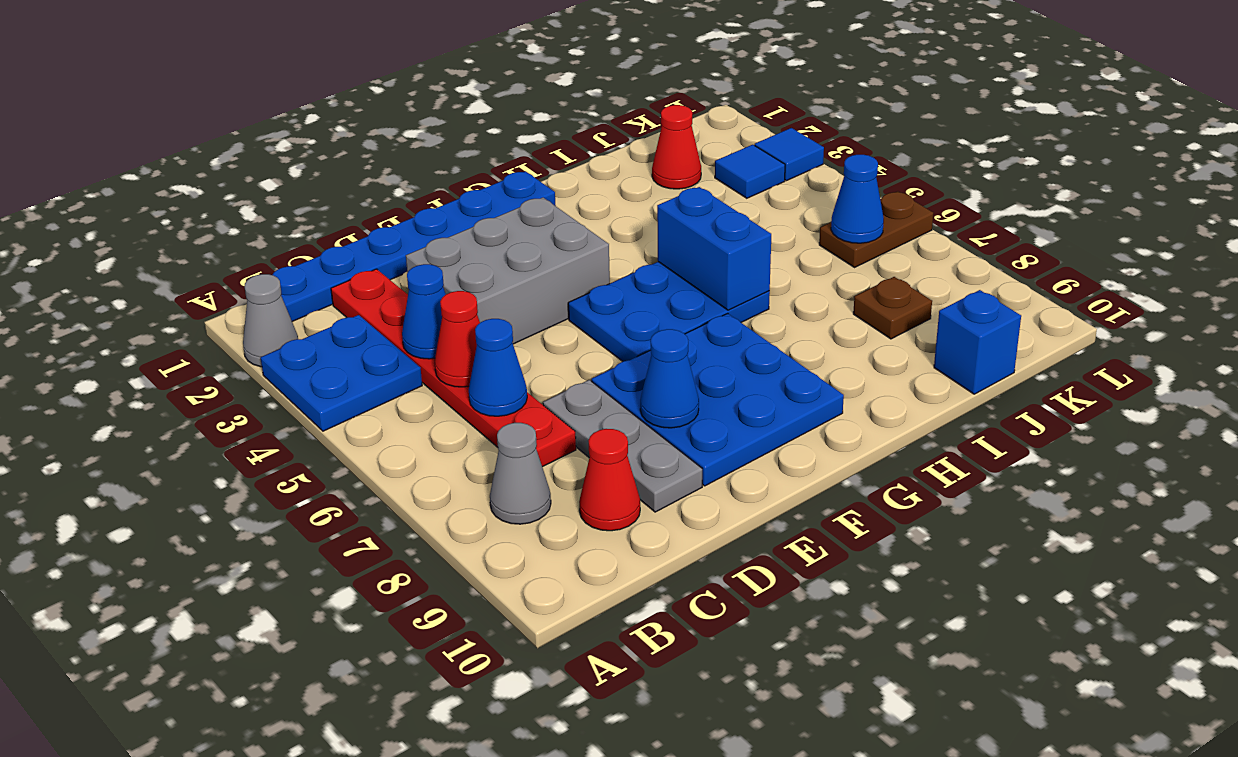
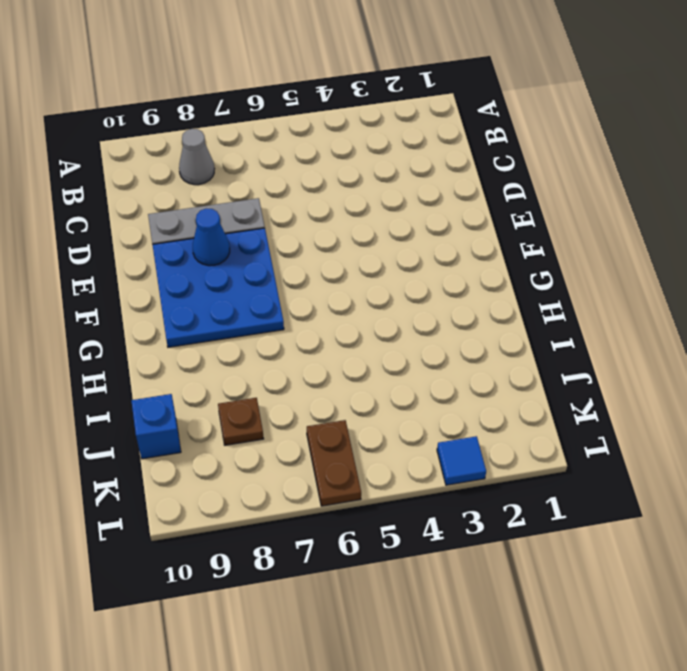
none -> grey cone A2 level 1
none -> blue plate A3:B4 level 1
none -> blue plate B1:G1 level 1

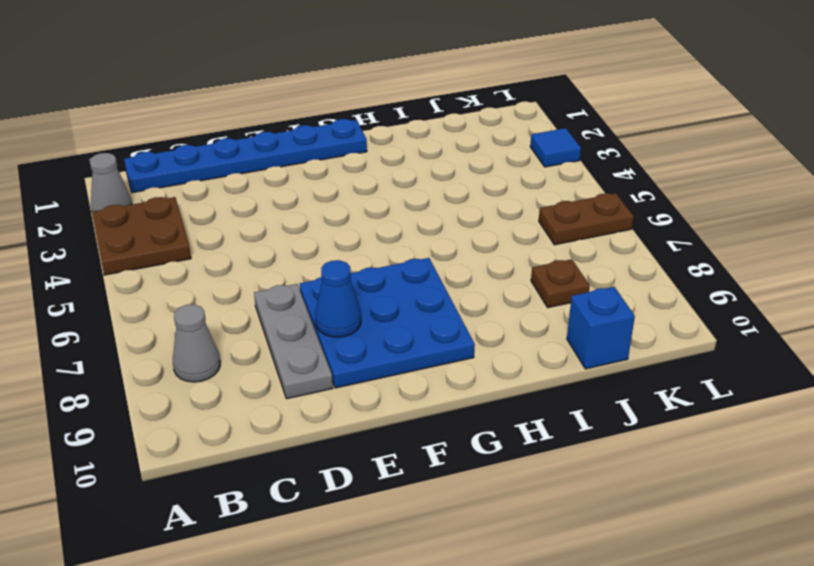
brown plate A3:B4 level 1 -> blue plate A3:B4 level 1
none -> red plate C2:C7 level 1
none -> red cone C9 level 1
none -> grey brick D3:F4 level 1

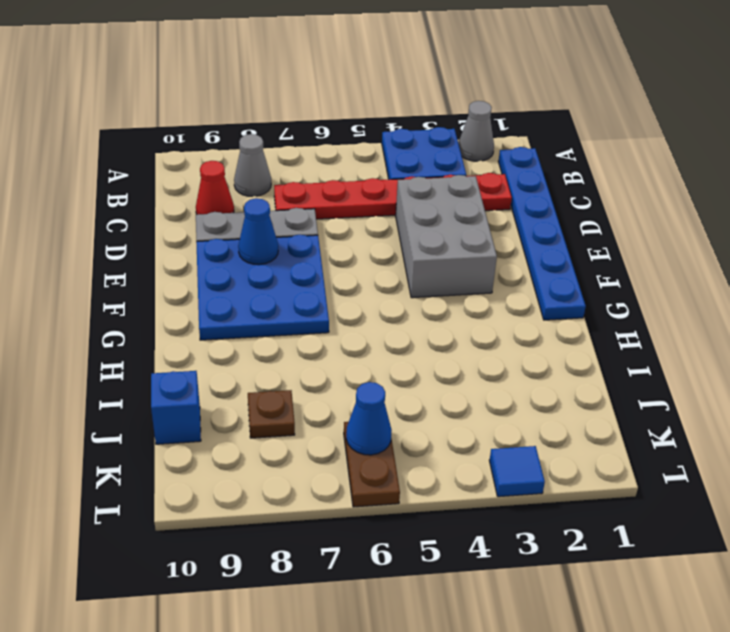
none -> blue plate F5:H6 level 1
none -> red cone J2 level 1
none -> blue tile K3 level 1

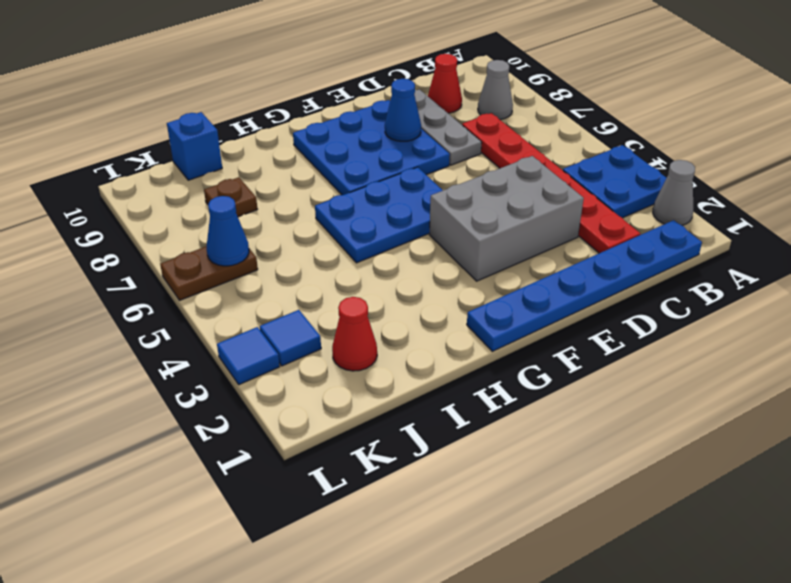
none -> blue cone C4 level 2
none -> red cone C5 level 2
none -> blue cone C6 level 2

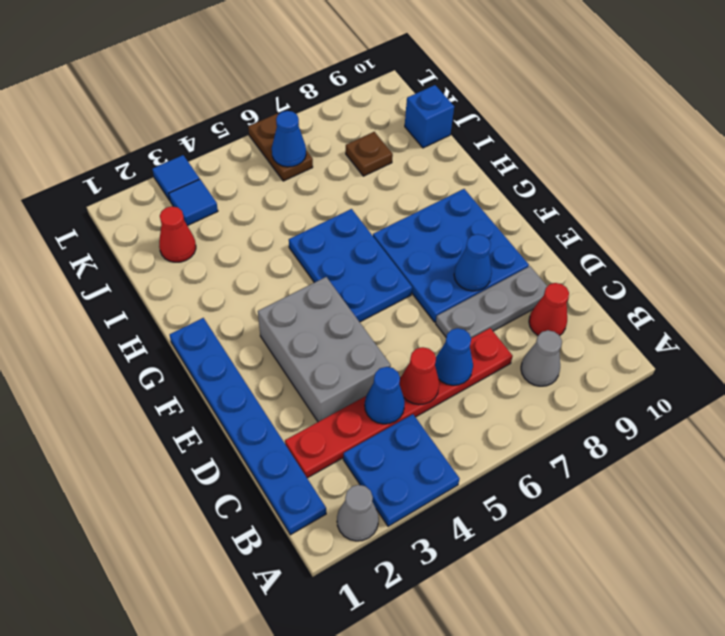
none -> blue brick H5:H6 level 2

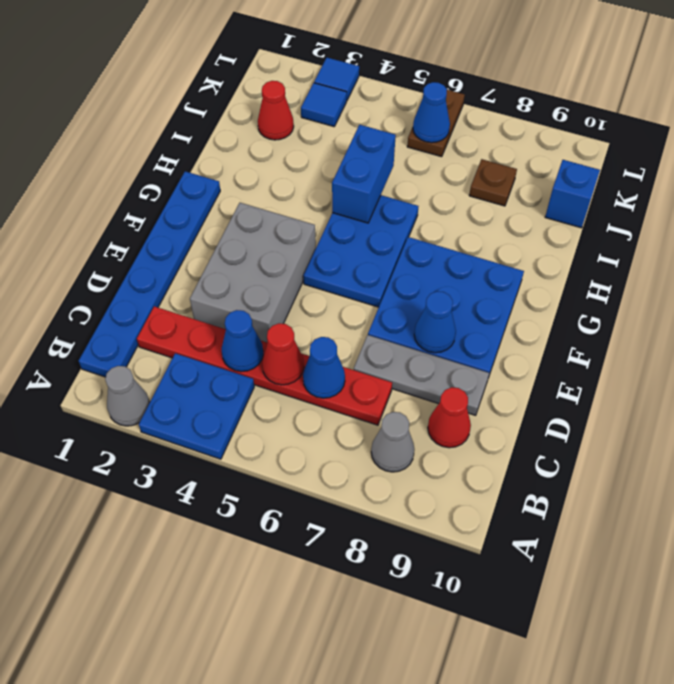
blue brick H5:I5 level 2 -> blue brick H5:H6 level 2

